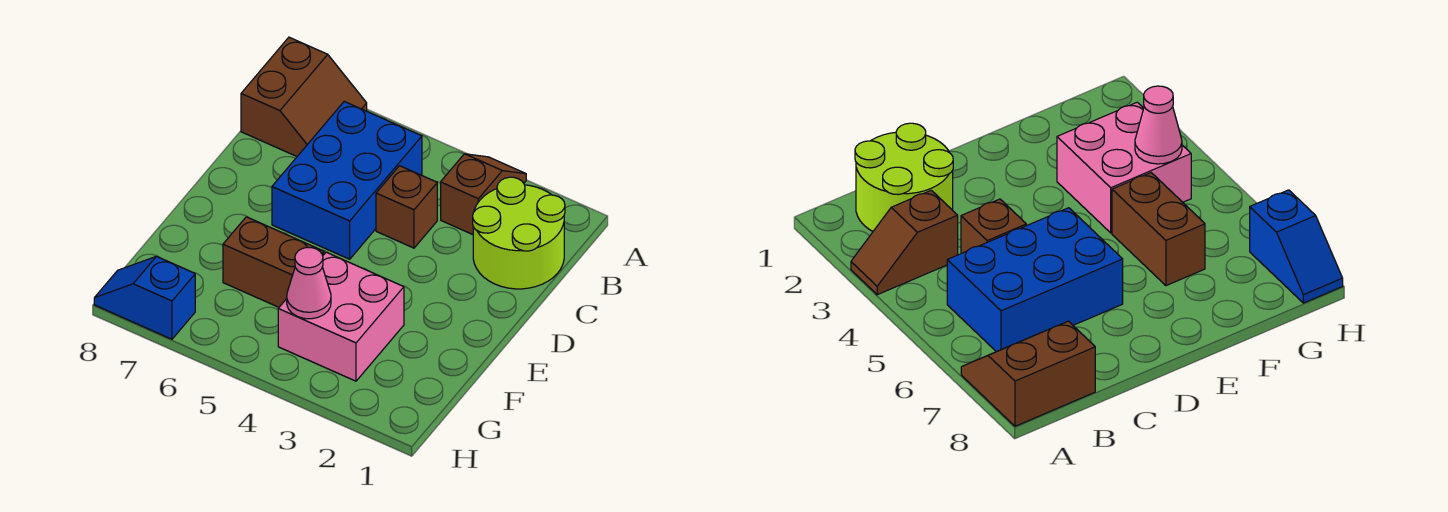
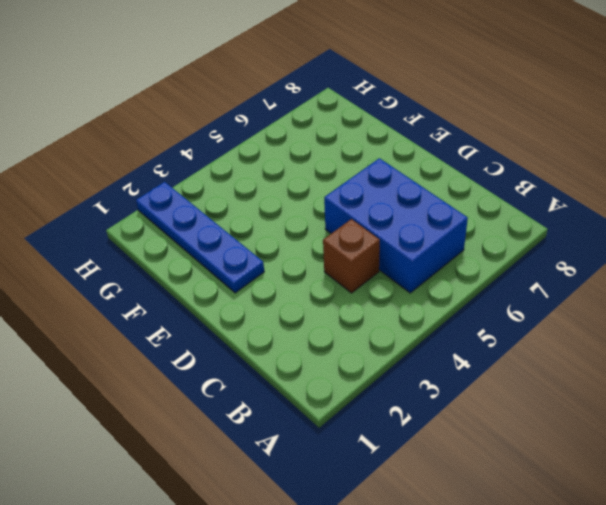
blue plate E2:H2 level 1 -> none
none -> brown slope A3:B3 level 1 top B
none -> brown slope A7:B8 level 1 top 8

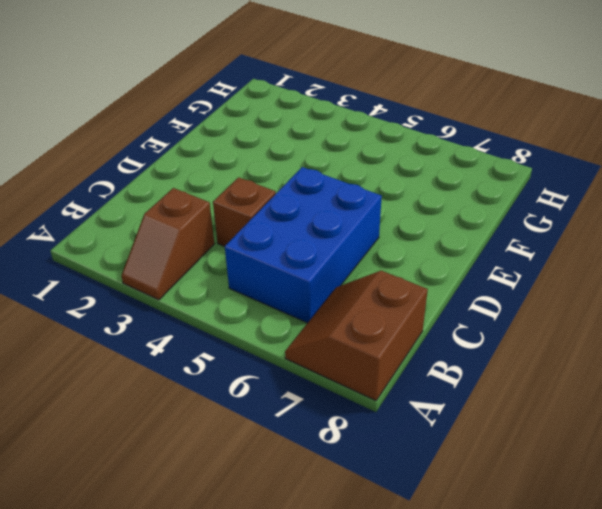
none -> lime round brick B1:C2 level 1
none -> pink brick F3:G4 level 1

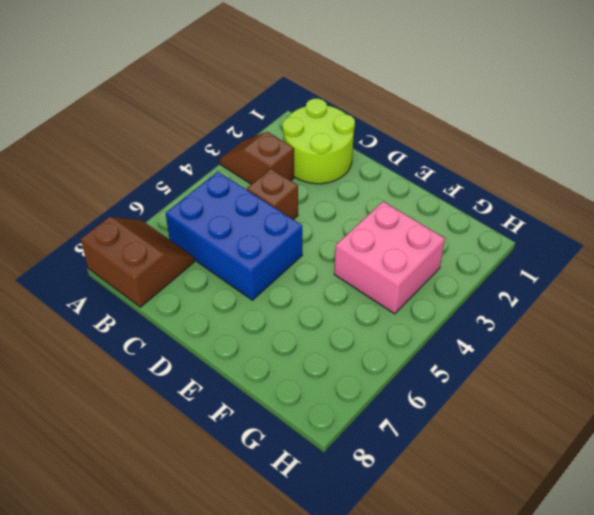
none -> brown brick F5:F6 level 1
none -> blue slope H7:H8 level 1 top 7

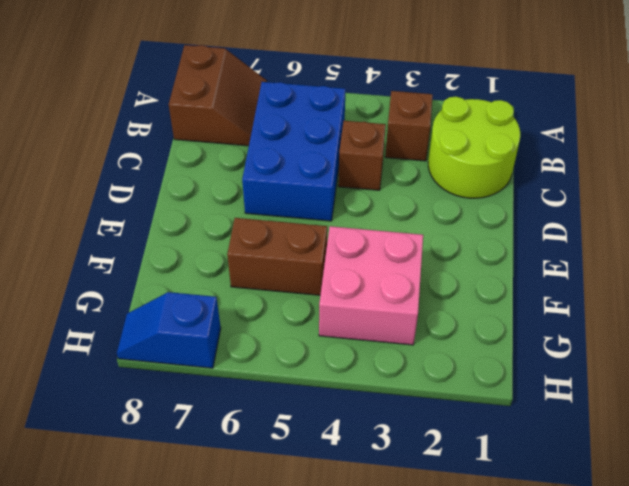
none -> pink cone G4 level 2

